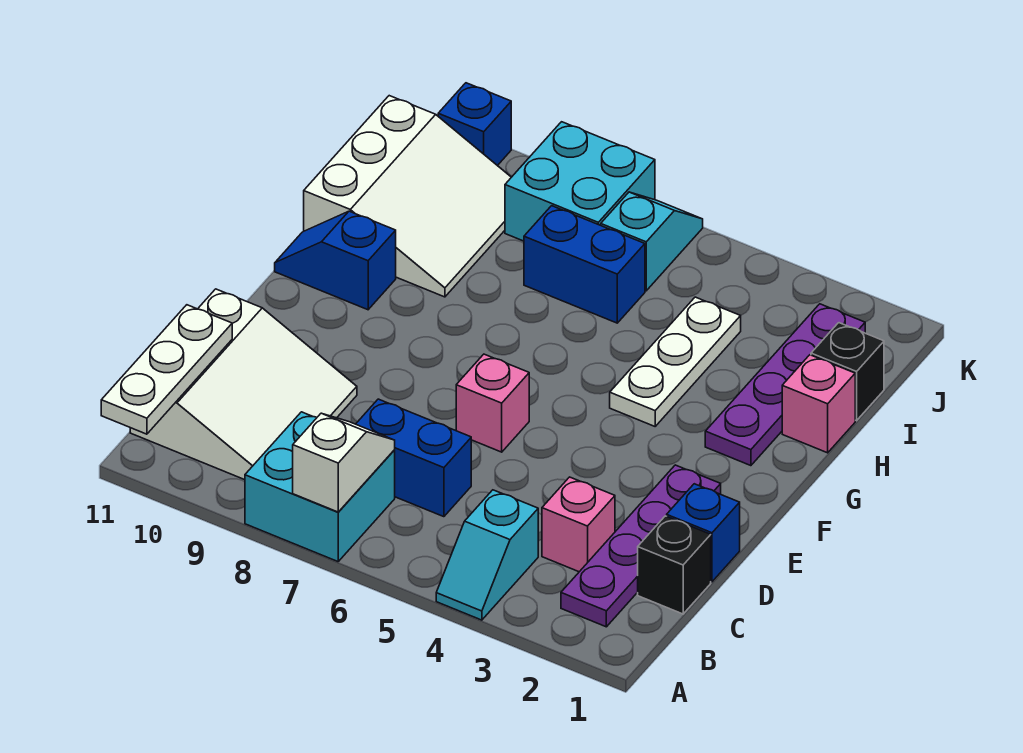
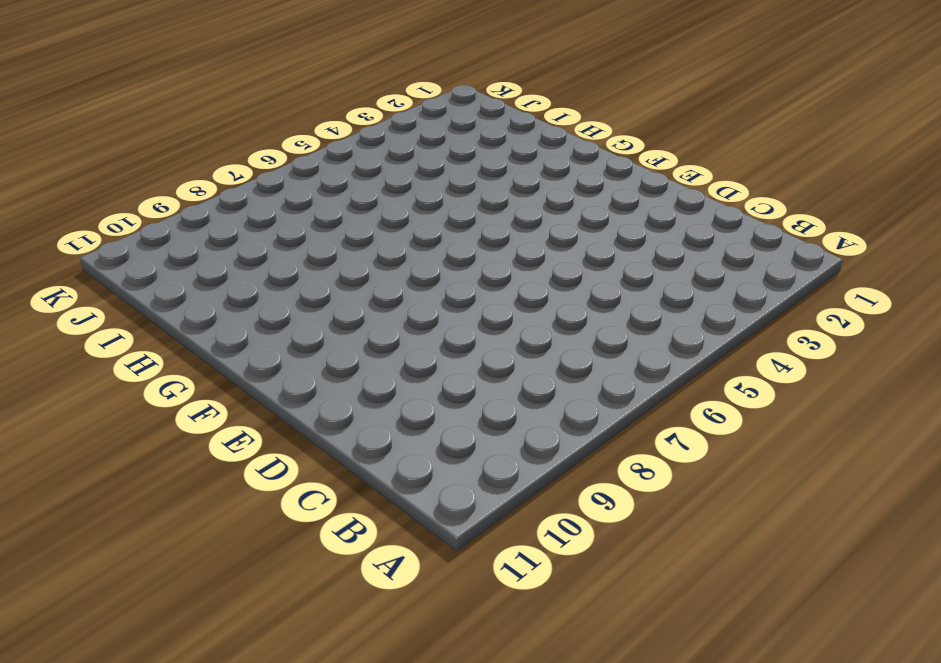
none -> cyan slope A4:B4 level 1 top B
none -> cyan brick A7:B8 level 1
none -> purple plate B2:E2 level 1

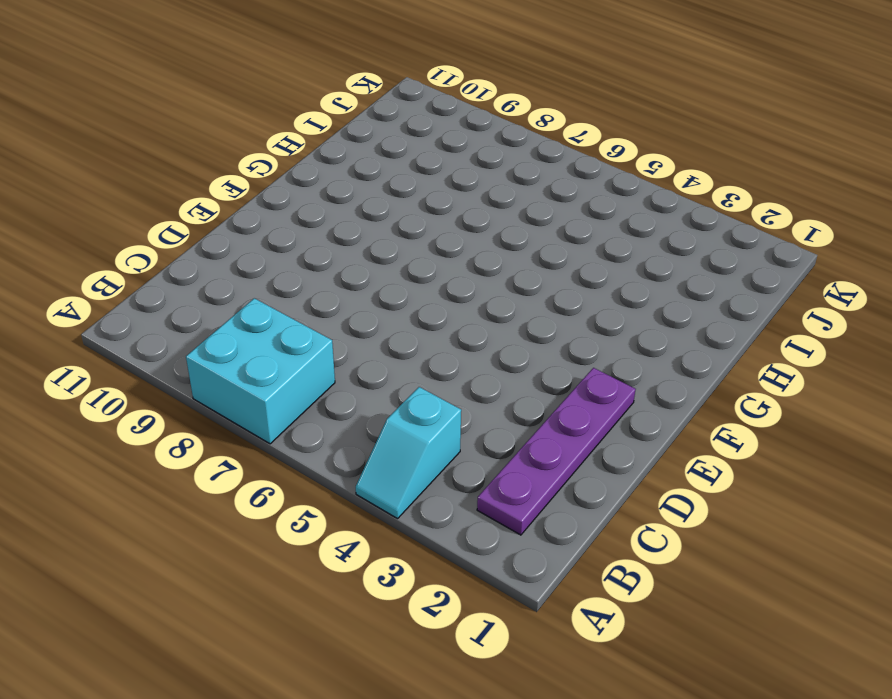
none -> white slope B9:D11 level 1 top 11
none -> black brick C1 level 1
none -> pink brick C3 level 1

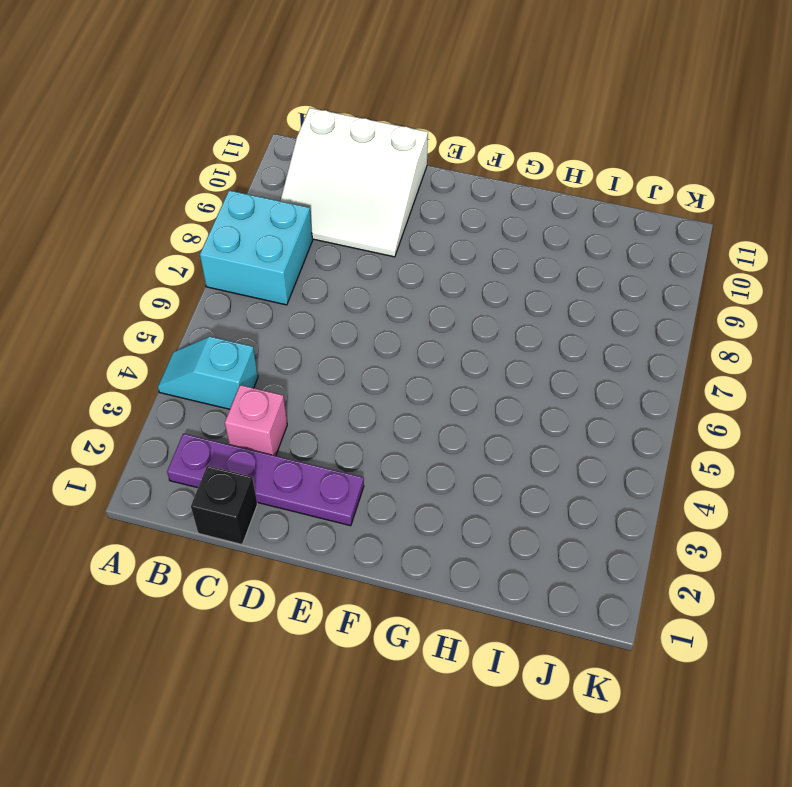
none -> blue brick C6:C7 level 1
none -> blue brick D1 level 1
none -> pink brick E6 level 1

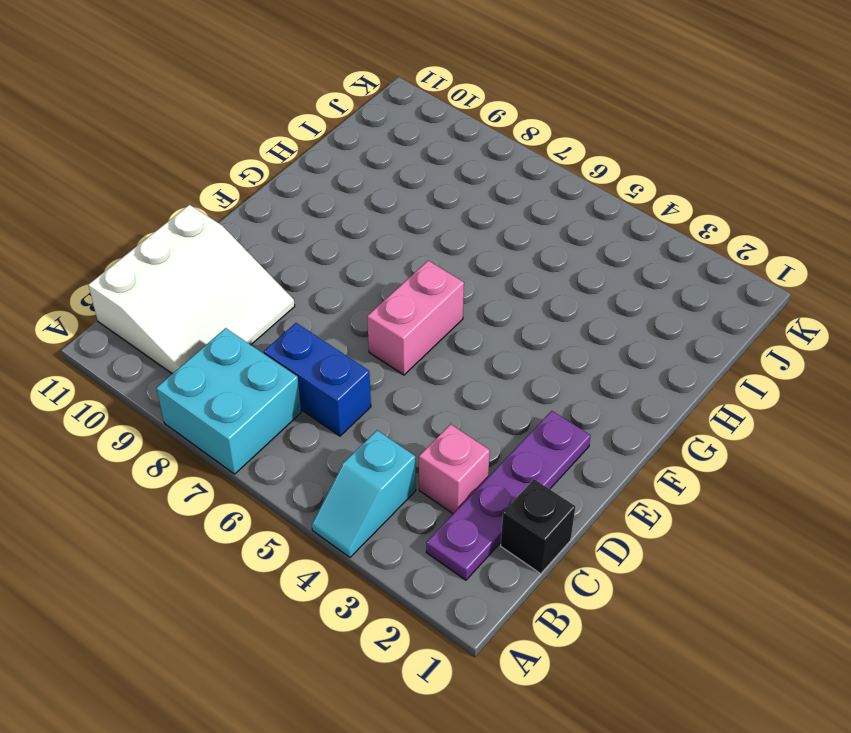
pink brick E6:F6 level 1 -> pink brick E6 level 1
none -> blue brick D1 level 1
none -> purple plate G2:J2 level 1
none -> white plate G4:I4 level 1

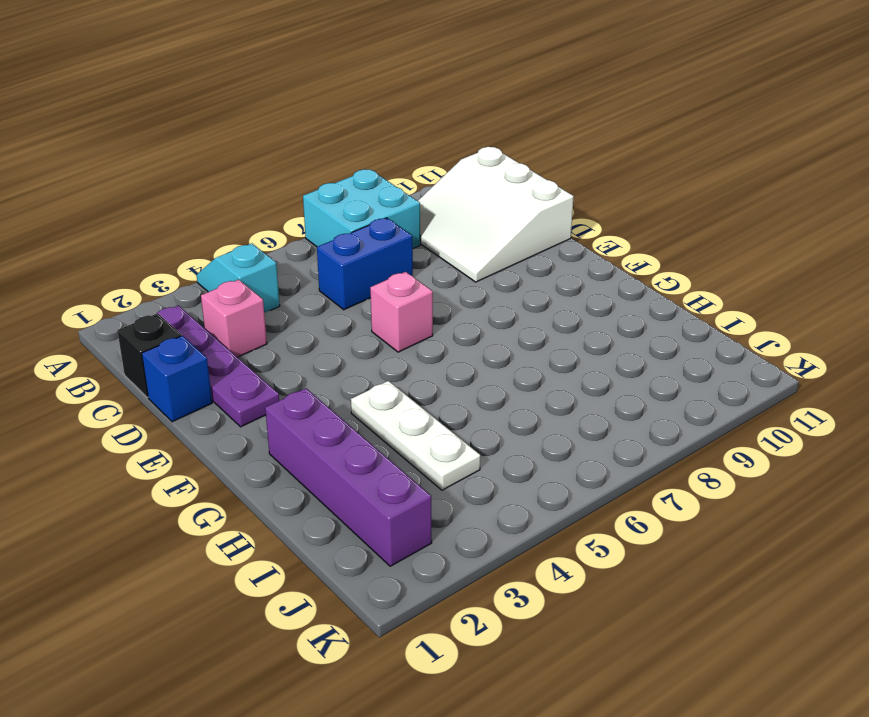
purple brick G2:J2 level 1 -> purple plate G2:J2 level 1
none -> blue slope G10:G11 level 1 top 10
none -> pink brick H1 level 1
none -> white slope H9:J11 level 1 top 11

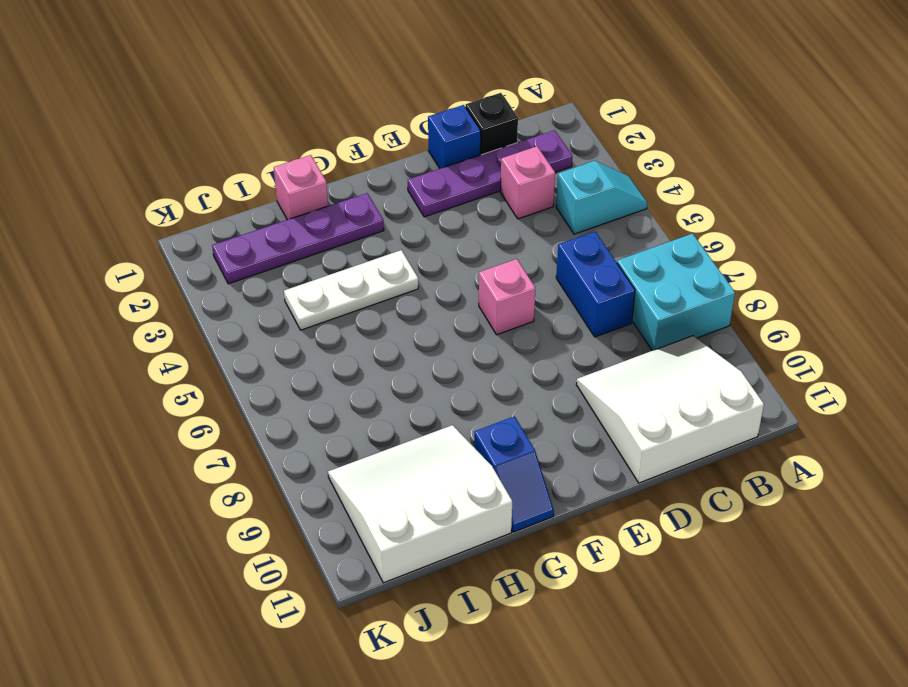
none -> black brick I1 level 1
none -> blue brick I6:I7 level 1
none -> cyan slope J6:K6 level 1 top J

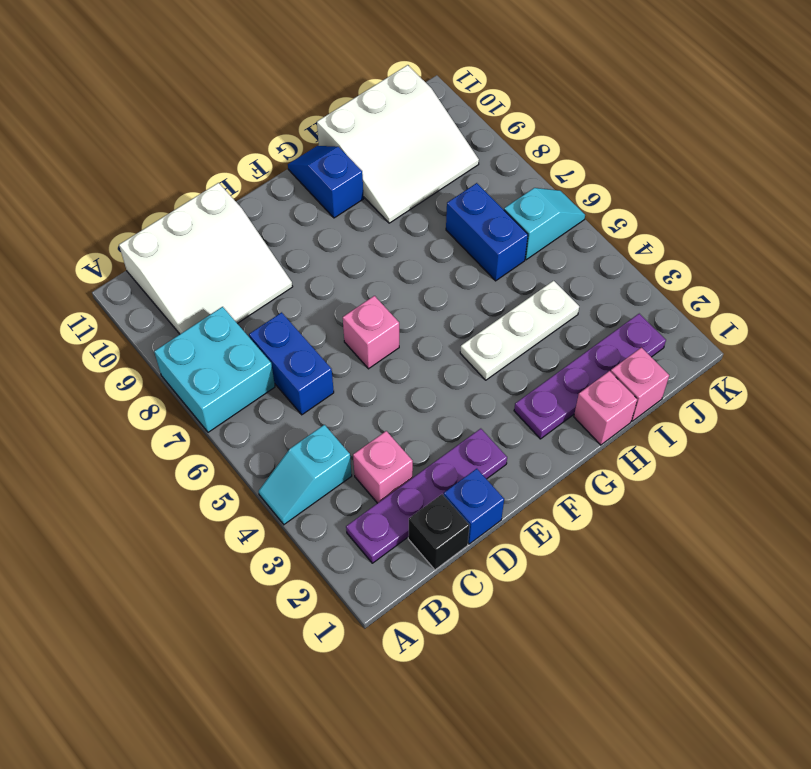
pink brick I1 level 1 -> black brick I1 level 1
none -> cyan brick J7:K8 level 1
none -> blue brick K10 level 1
none -> white slope A7:B7 level 2 top A

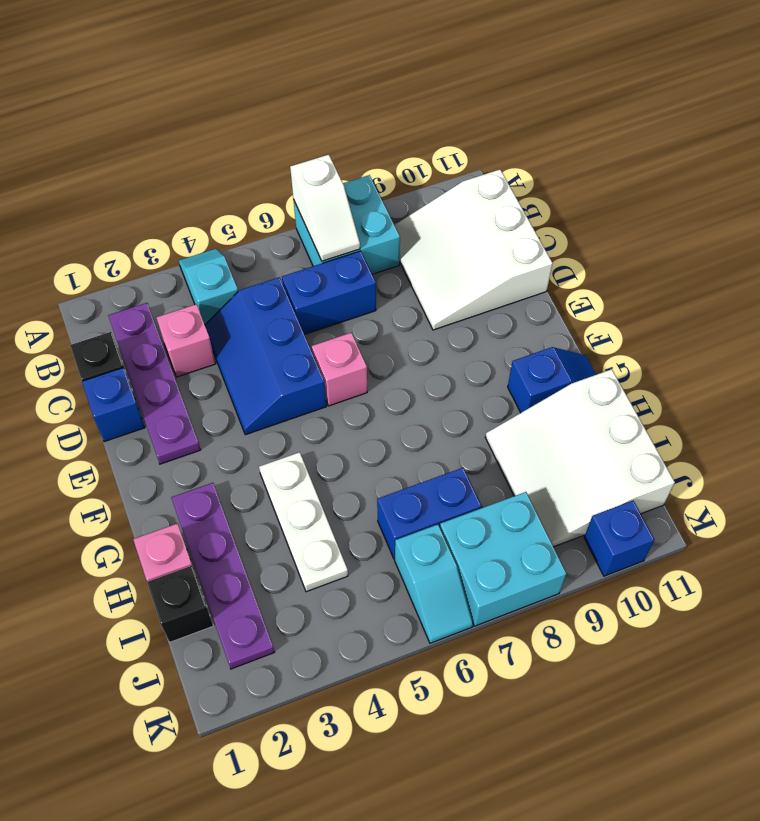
blue slope C4:E5 level 1 top 5 -> none
none -> white plate A11:C11 level 2

